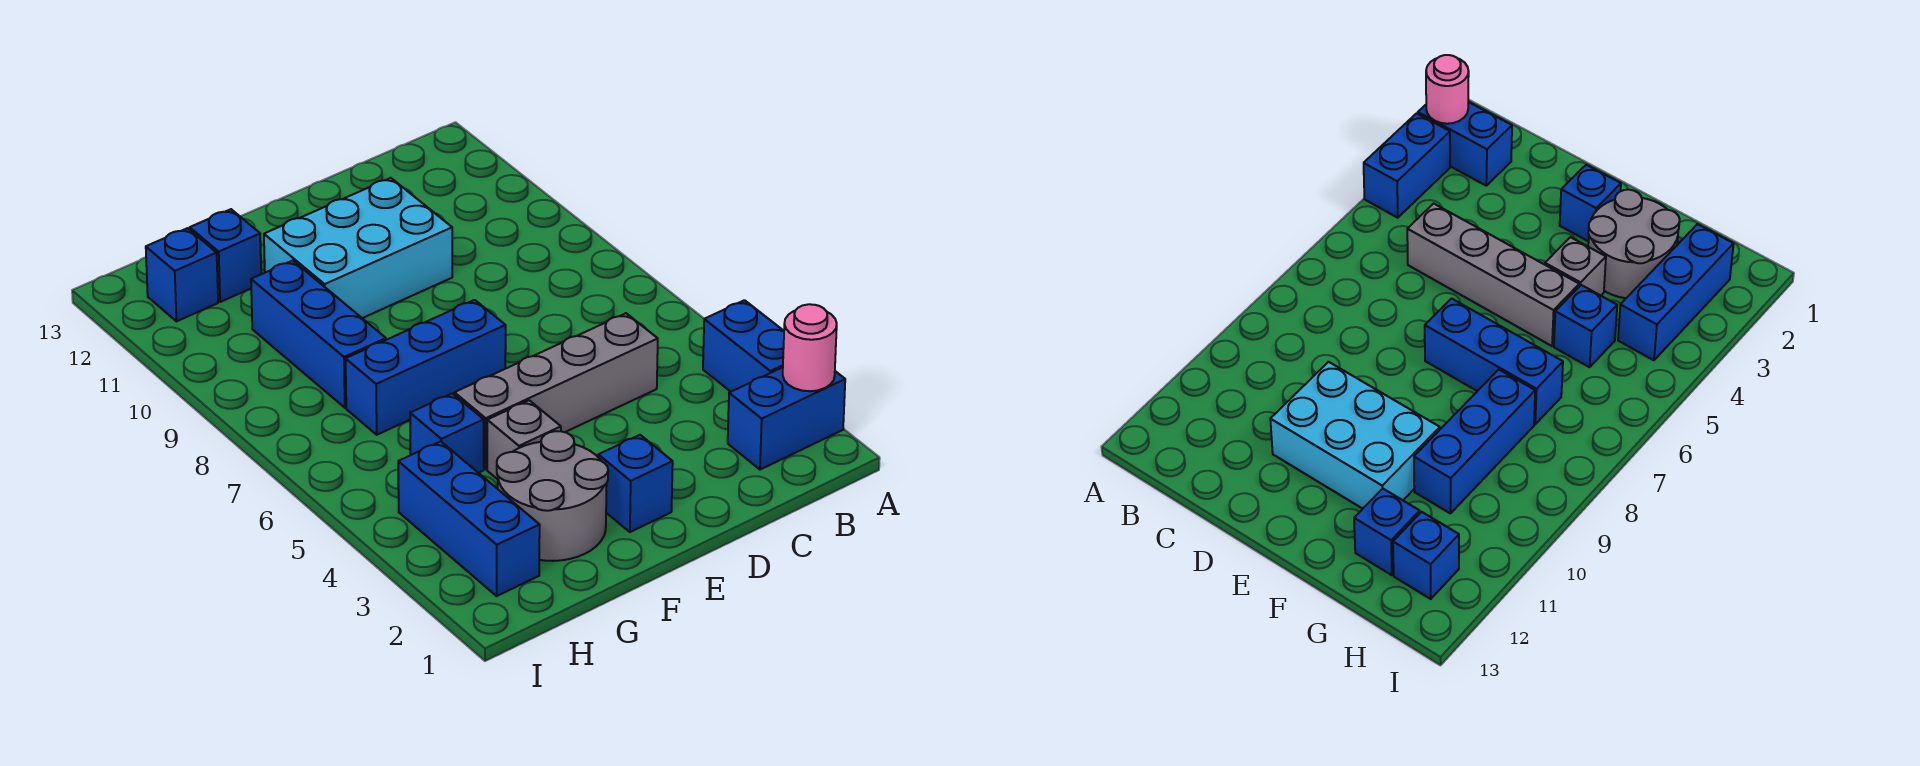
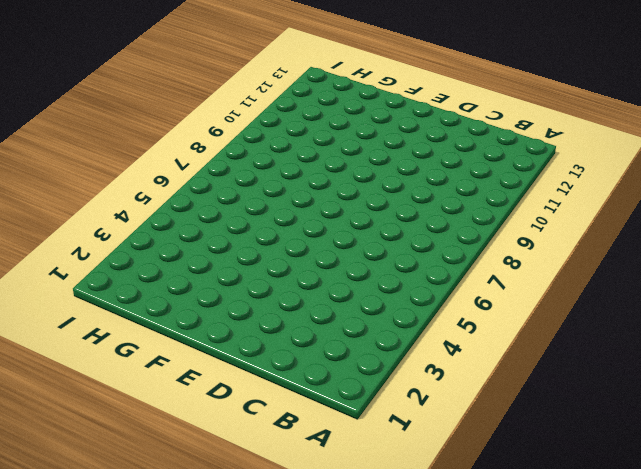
none -> blue brick A2:B2 level 1
none -> blue brick A3:A4 level 1
none -> grey brick C5:F5 level 1

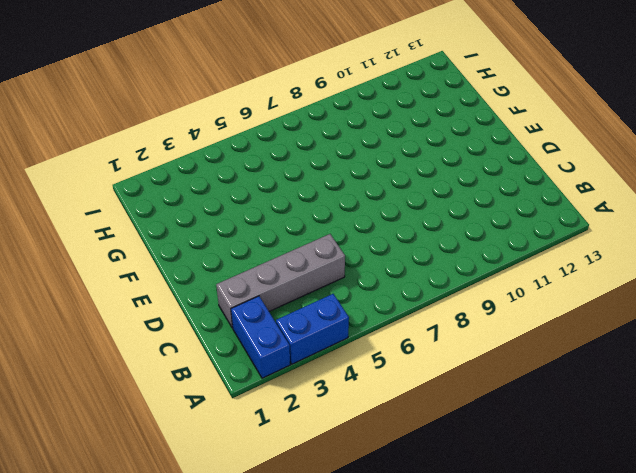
grey brick C2:C5 level 1 -> grey brick C5:F5 level 1
none -> cyan brick D10:F11 level 1
none -> blue brick E2 level 1
none -> blue brick E7:G7 level 1

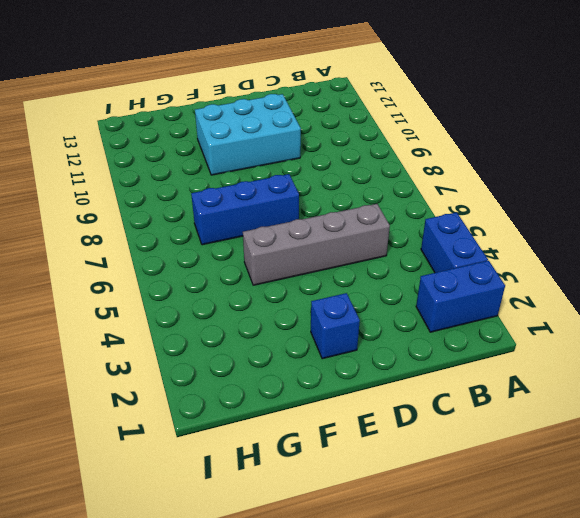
none -> grey round brick F2:G3 level 1
none -> grey brick F4 level 1
none -> blue brick G5 level 1

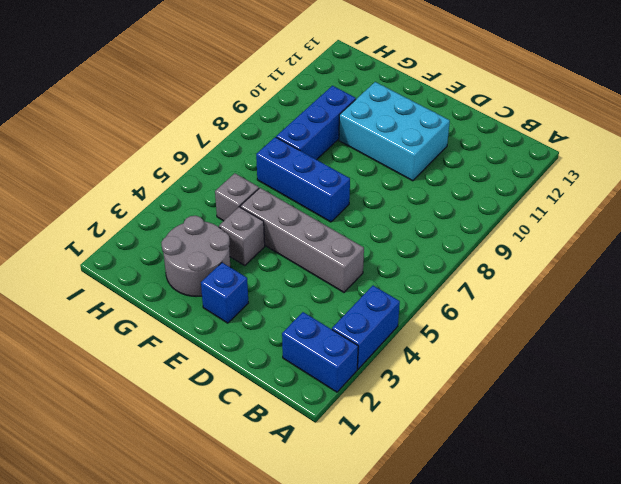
grey brick G5 level 1 -> blue brick G5 level 1
none -> blue brick G12 level 1
none -> blue brick H2:H4 level 1
none -> blue brick H12 level 1

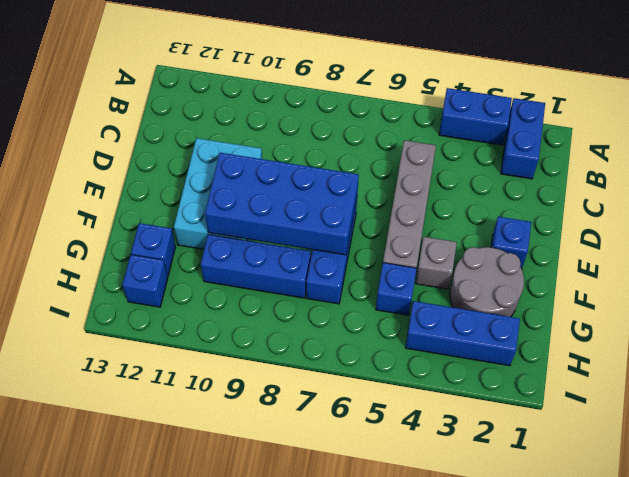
blue brick E7:F10 level 2 -> none
none -> pink round brick A2 level 2

